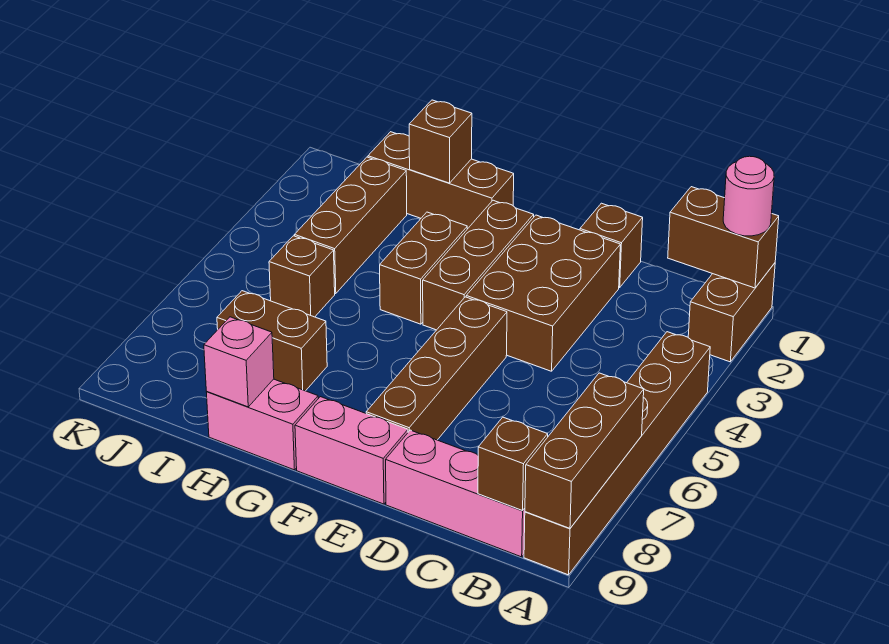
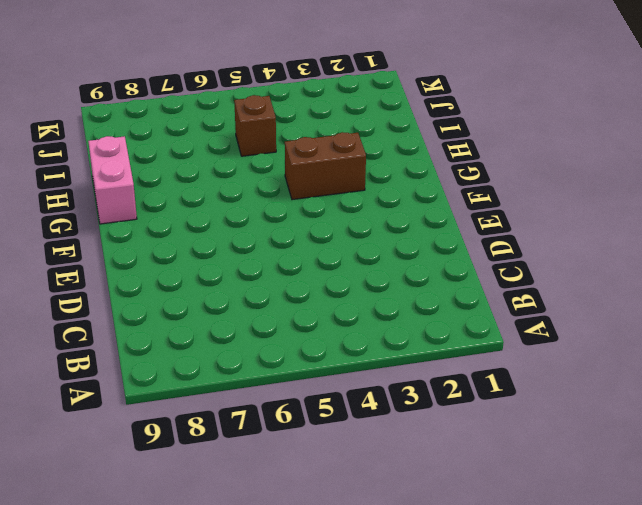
none -> brown brick A1:A2 level 1
none -> brown brick A4:A9 level 1
none -> pink brick B9:D9 level 1

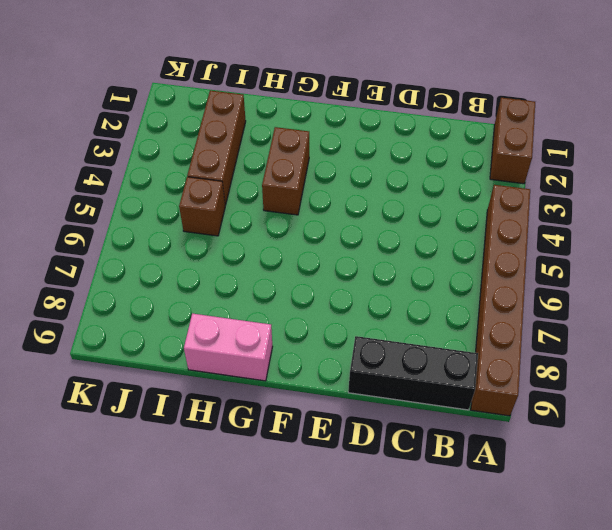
black brick B9:D9 level 1 -> pink brick B9:D9 level 1
none -> brown brick D1 level 1
none -> brown brick D2:E4 level 1
none -> brown brick E5:E8 level 1

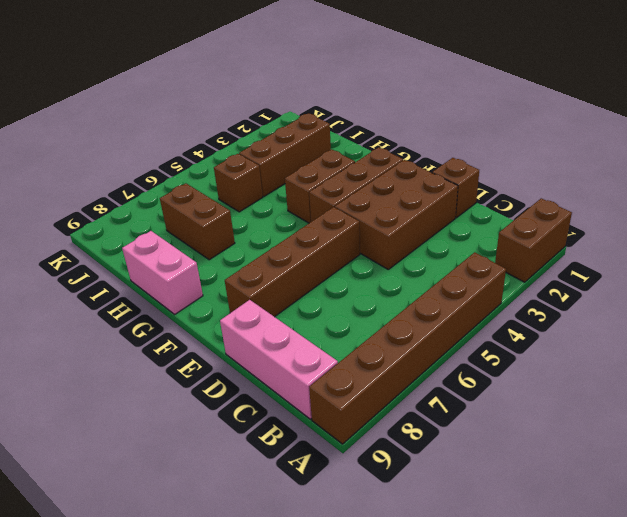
none -> pink brick E9:F9 level 1
none -> brown brick G1:I1 level 1
none -> brown brick A1:B1 level 2

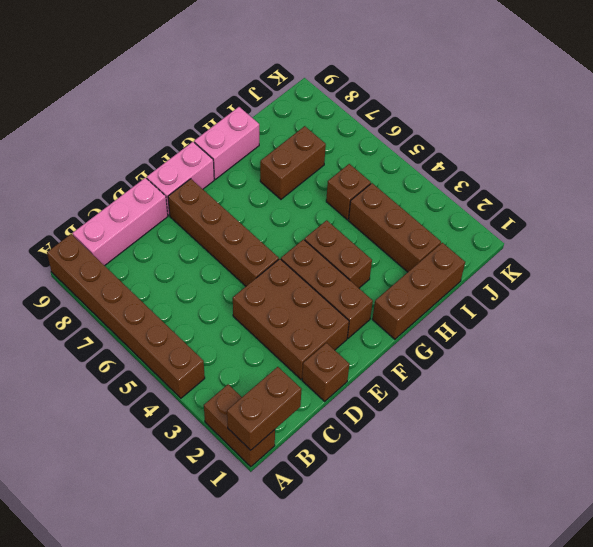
none -> brown brick A7:A9 level 2
none -> brown brick B9 level 2
none -> brown brick H1 level 2

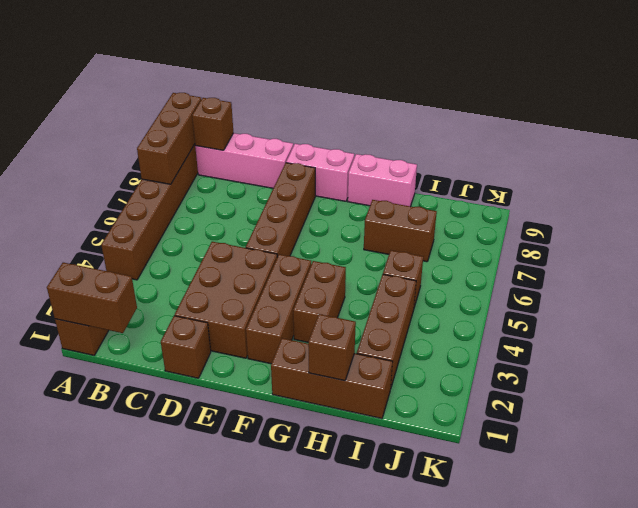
none -> pink brick H9 level 2
none -> pink round brick A1 level 3

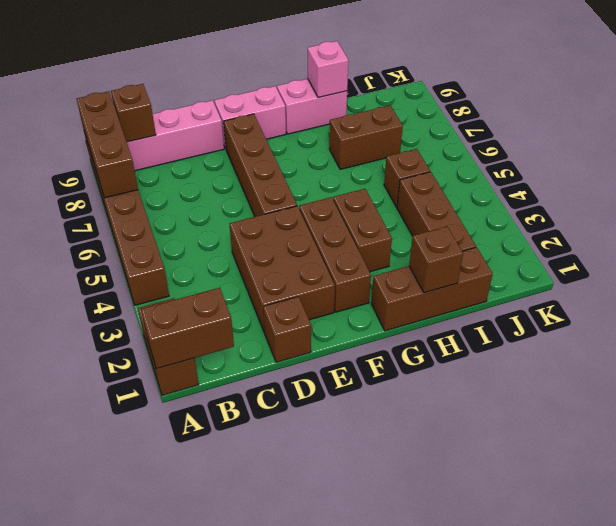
none -> pink round brick A1 level 3

